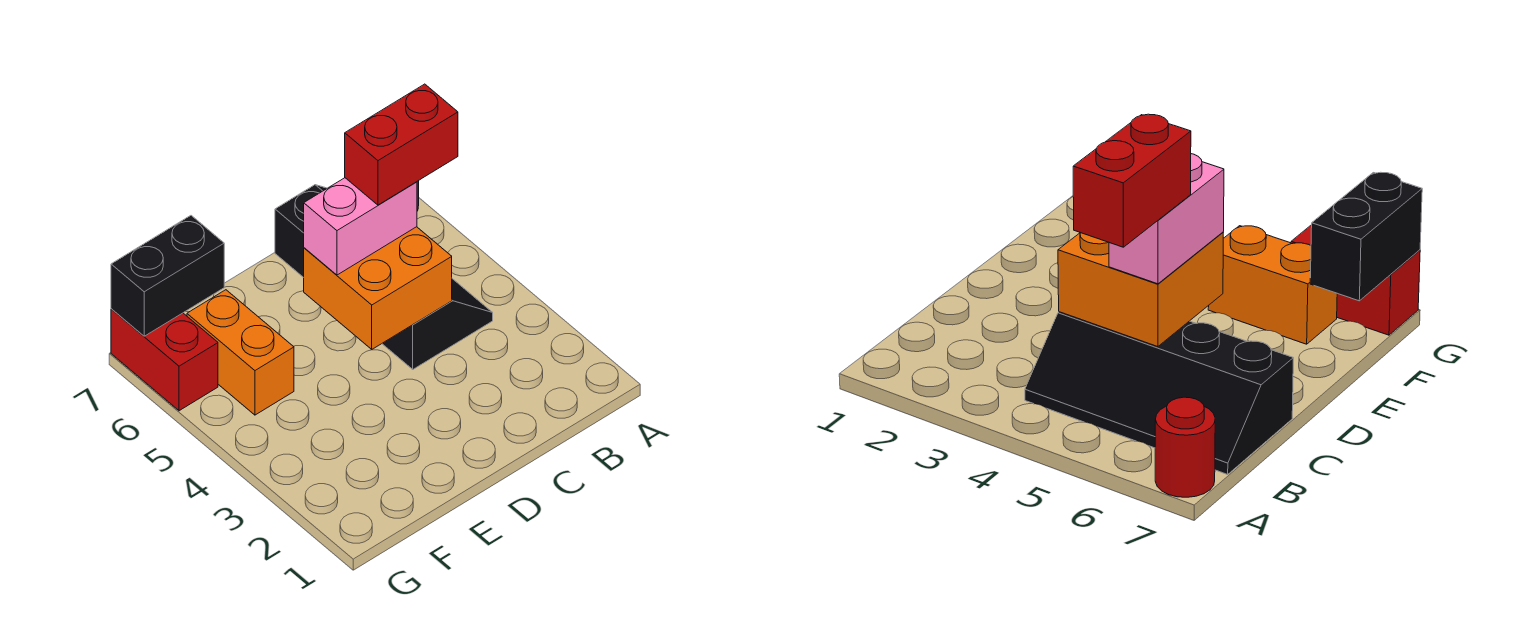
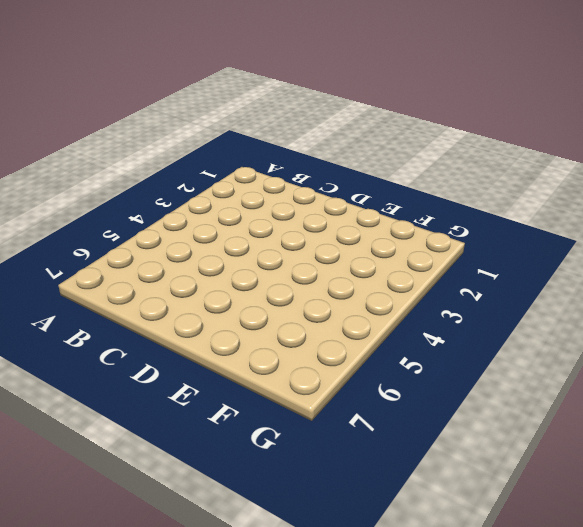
none -> red round brick A7 level 1
none -> black slope B4:C7 level 1 top C

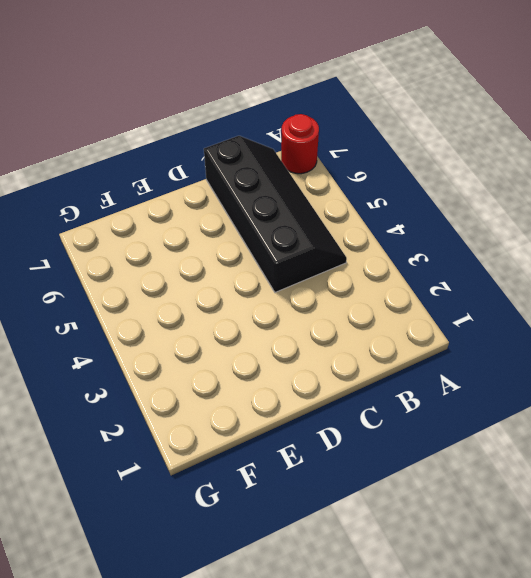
none -> orange brick F5:F6 level 1
none -> red brick G6:G7 level 1

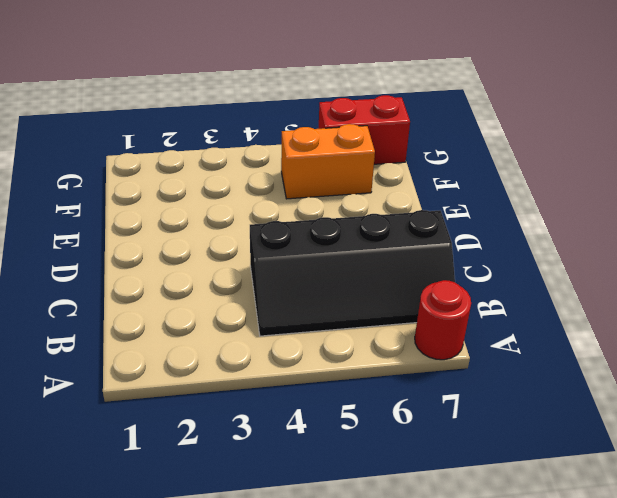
none -> orange brick C4:D5 level 2
none -> black brick F7:G7 level 2

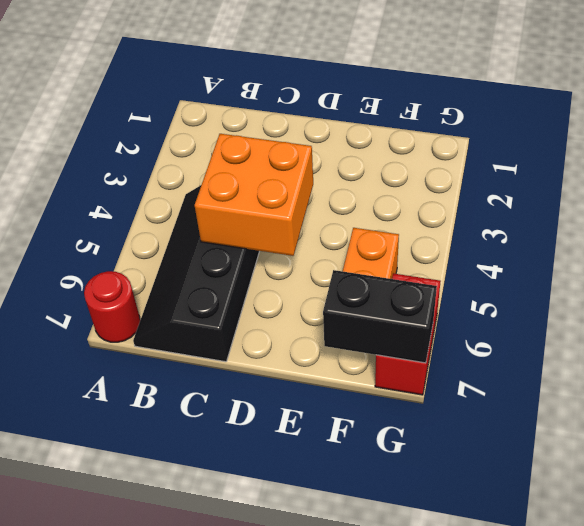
none -> pink brick C5:D5 level 3
none -> red brick B5:C5 level 4

